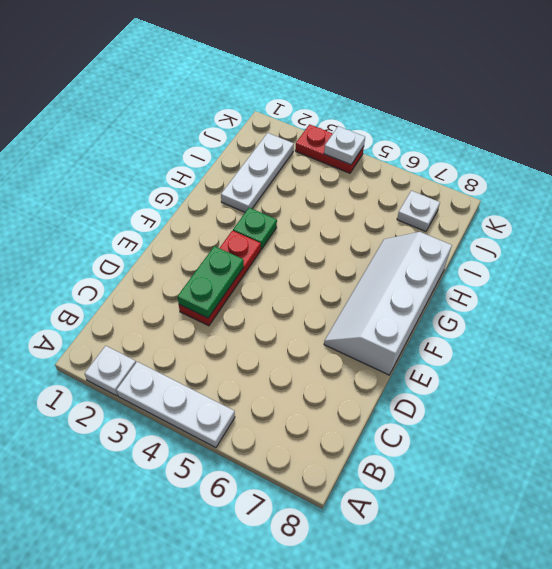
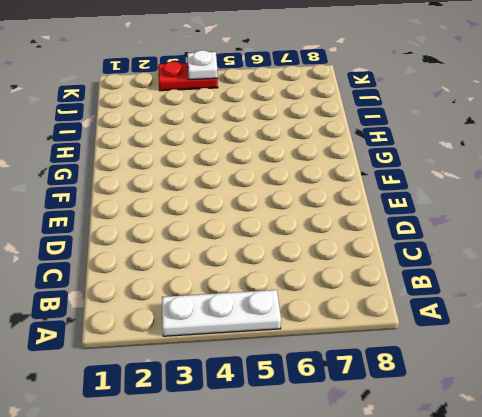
none -> white plate A2 level 1
none -> red plate D3:F3 level 1

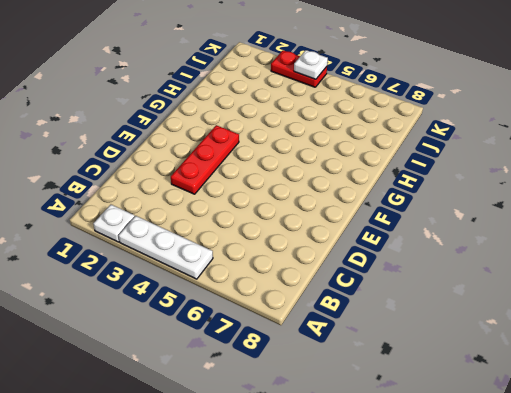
none -> white slope E7:H8 level 1 top 8
none -> green plate G3 level 1

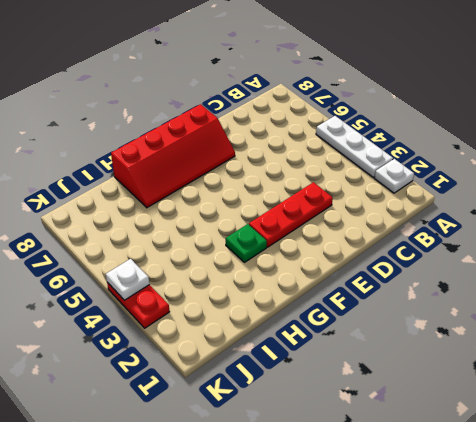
red slope E7:H8 level 1 top 8 -> white slope E7:H8 level 1 top 8
none -> white plate H2:J2 level 1
none -> white plate J7 level 1

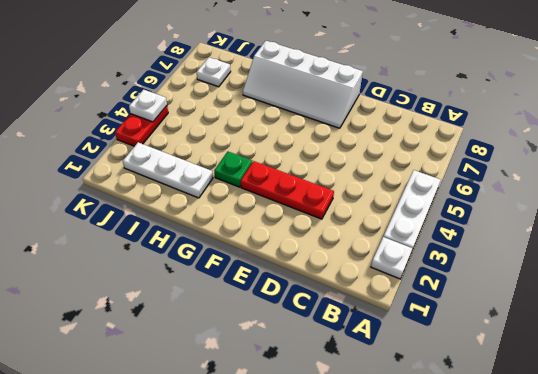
none -> green plate D3:E3 level 2

